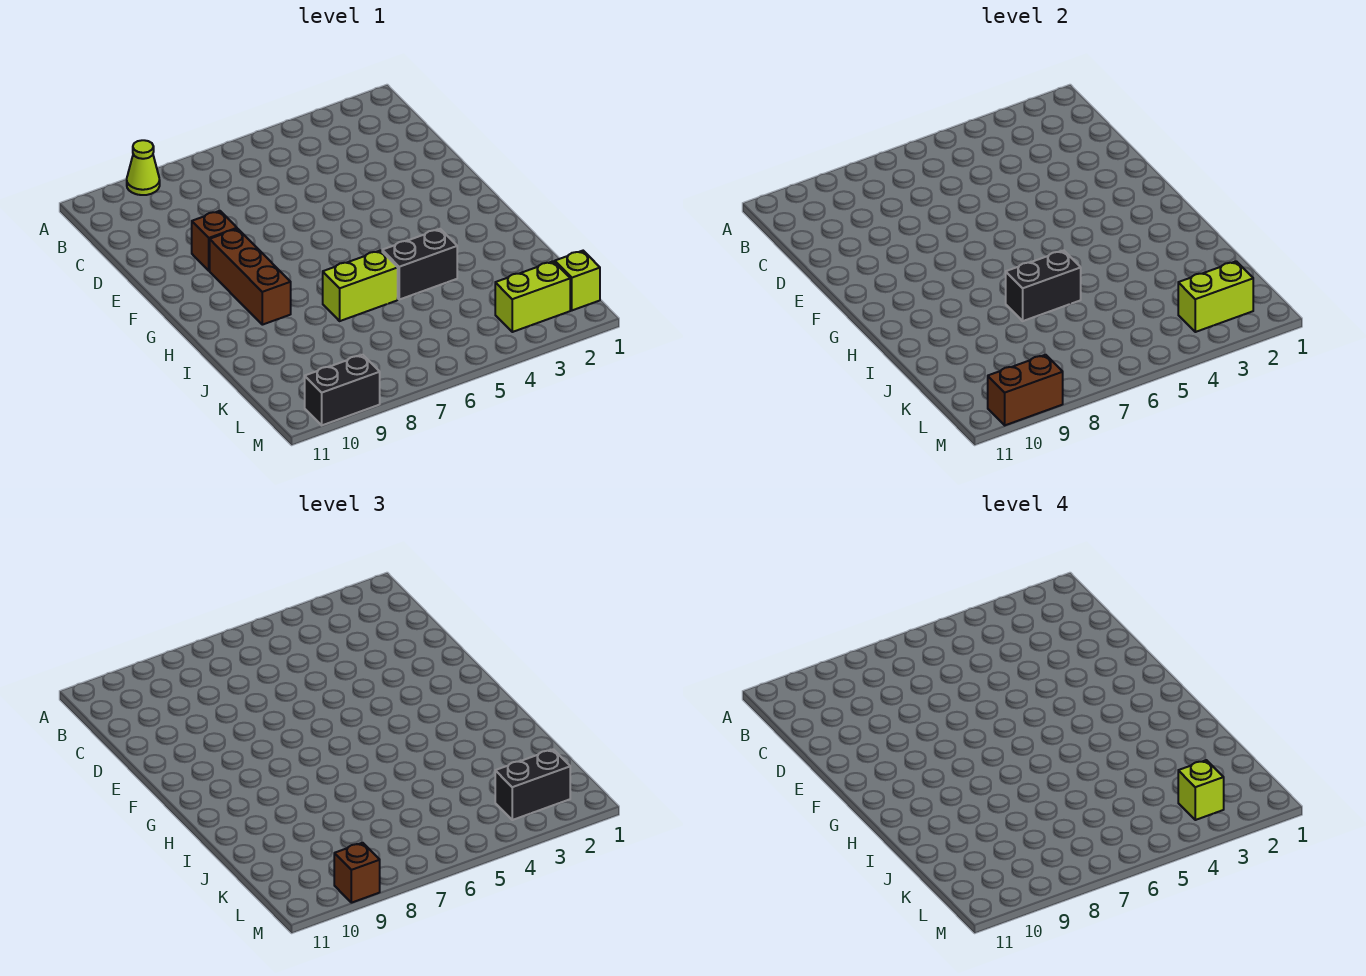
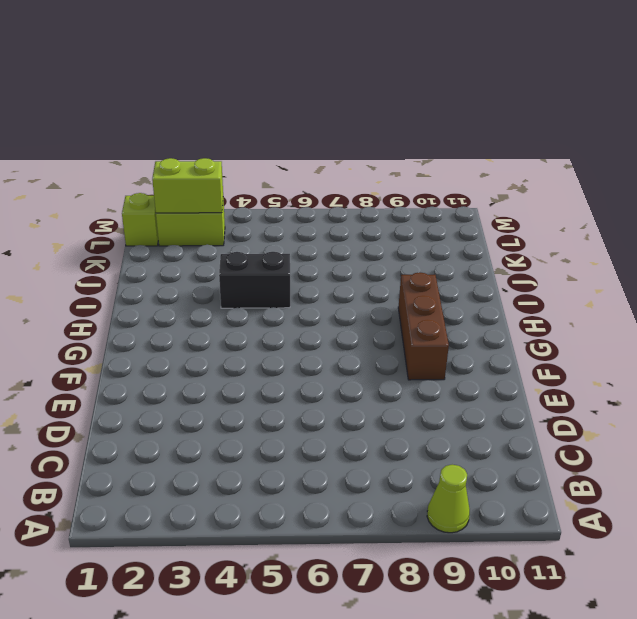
none -> brown brick E9 level 1
none -> lime brick I6:I7 level 1
none -> black brick M9:M10 level 1

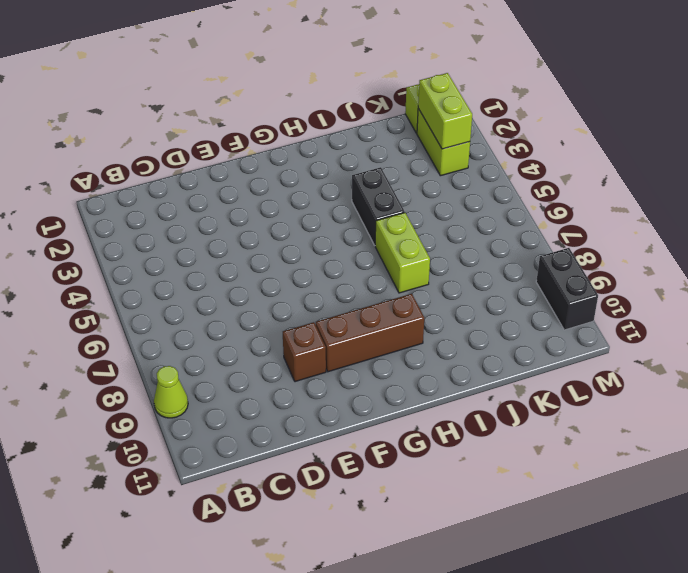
none -> black brick I6:I7 level 2
none -> brown brick M9:M10 level 2
none -> black brick L2:L3 level 3

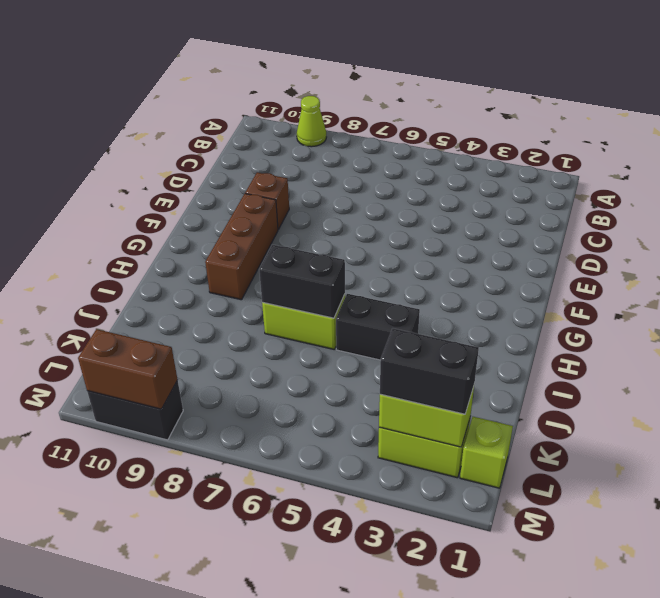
none -> brown brick M9 level 3
none -> lime brick L3 level 4

